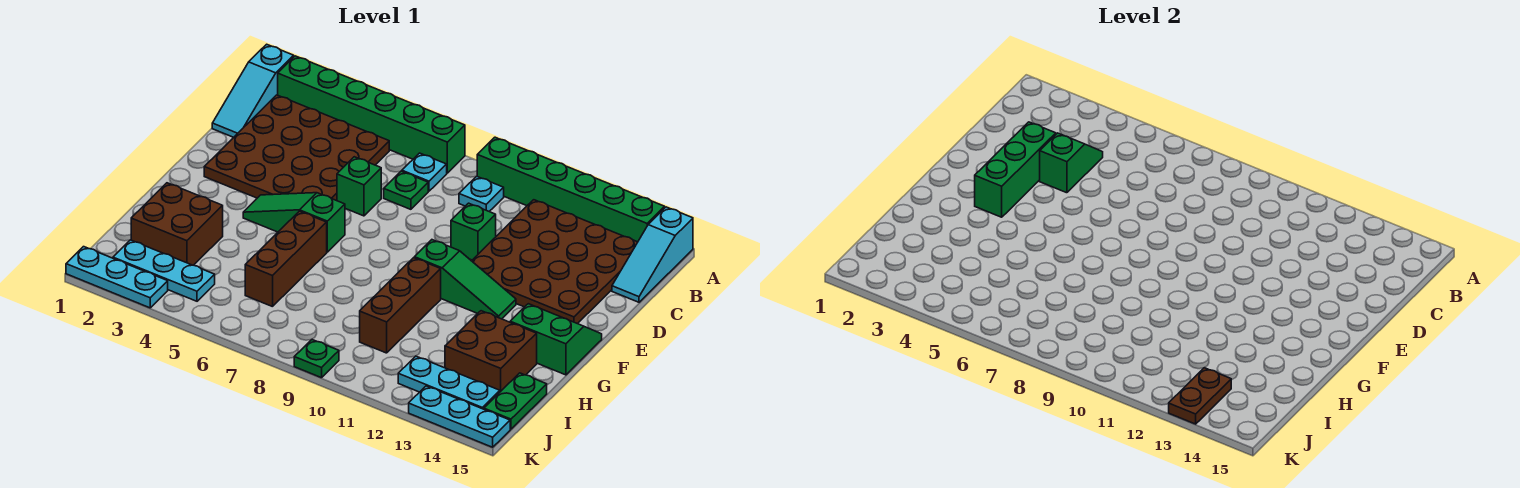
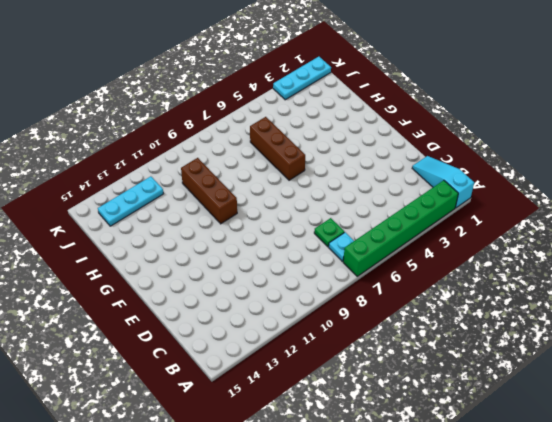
none -> green brick A9:A14 level 1
none -> cyan slope A15:C15 level 1 top A
none -> brown plate B2:E5 level 1

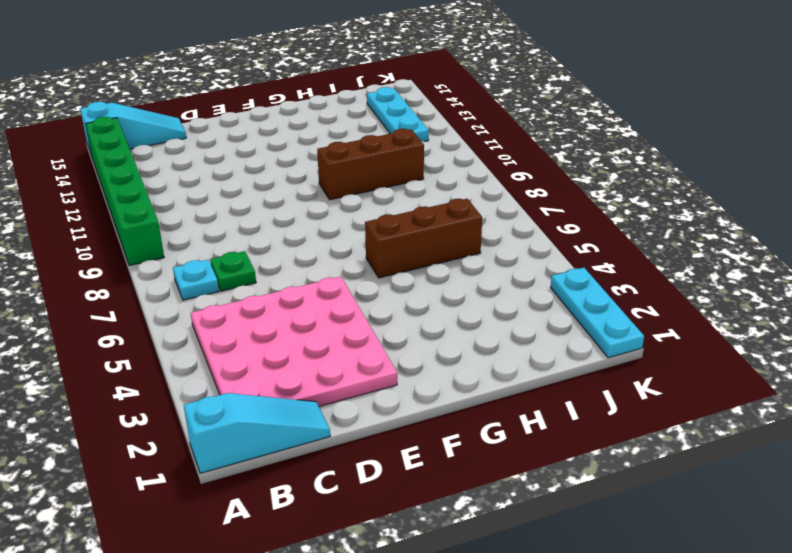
pink plate B2:E5 level 1 -> brown plate B2:E5 level 1
none -> green brick A2:A7 level 1
none -> cyan plate B9 level 1
none -> brown plate B11:E14 level 1

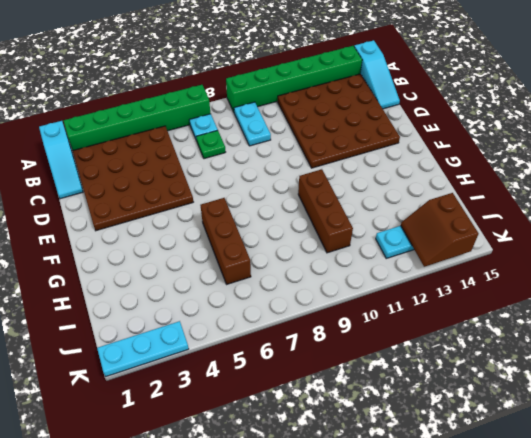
cyan plate B9:C9 level 1 -> cyan plate B9 level 1
brown slope J13:K14 level 2 top 14 -> brown plate J13:K13 level 2
none -> green brick D6 level 1
none -> green brick D10 level 1
none -> green slope F4:F6 level 1 top 6

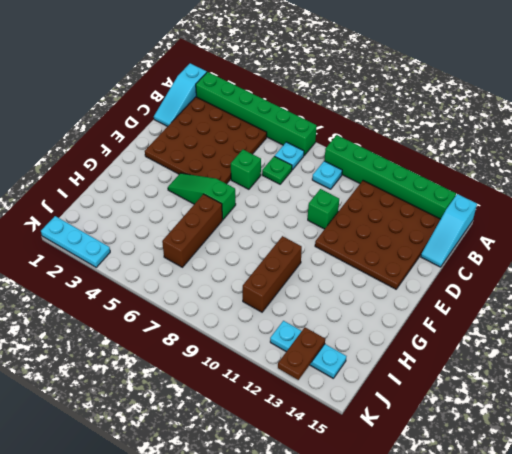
none -> green slope F10:F12 level 1 top 10
none -> green slope F14:G15 level 1 top G
none -> brown brick H2:I3 level 1

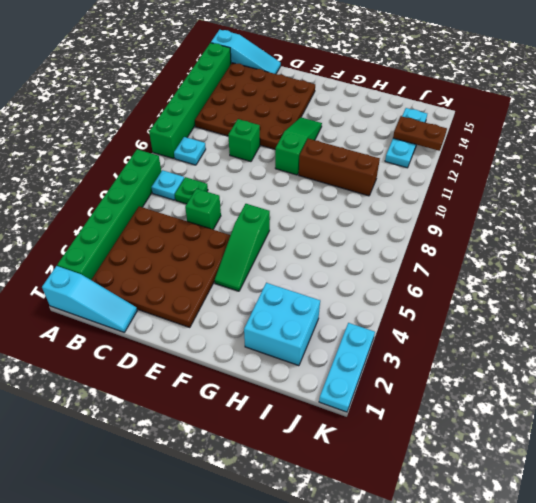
cyan brick H2:I3 level 1 -> brown brick H2:I3 level 1
none -> green slope F14:G15 level 1 top G
none -> brown brick G6:I6 level 1
none -> brown brick H13:I14 level 1

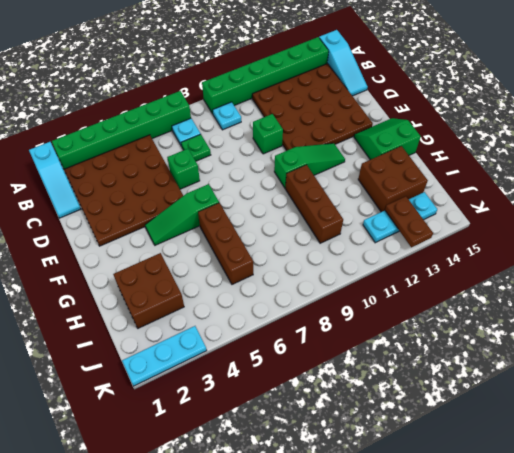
none -> green plate I15:J15 level 1
none -> cyan plate J2:J4 level 1
none -> green plate K9 level 1

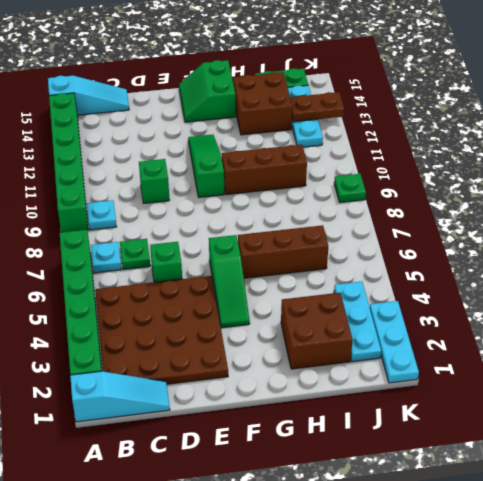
none -> brown plate B11:E14 level 1
none -> cyan plate K13:K15 level 1
none -> green slope C4:D4 level 2 top D

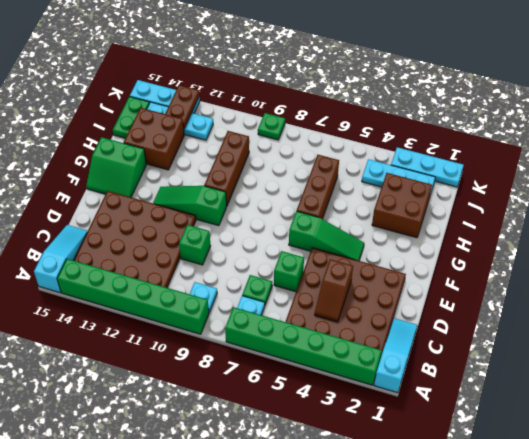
brown slope C4:D4 level 2 top D -> green slope C4:D4 level 2 top D
none -> green brick D3:F3 level 2

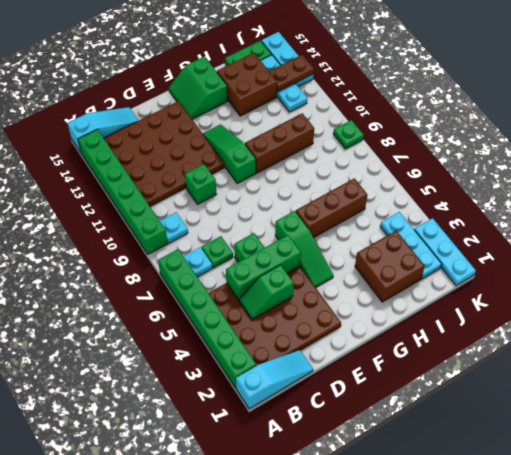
green brick C5:E5 level 2 -> green brick D3:F3 level 2

